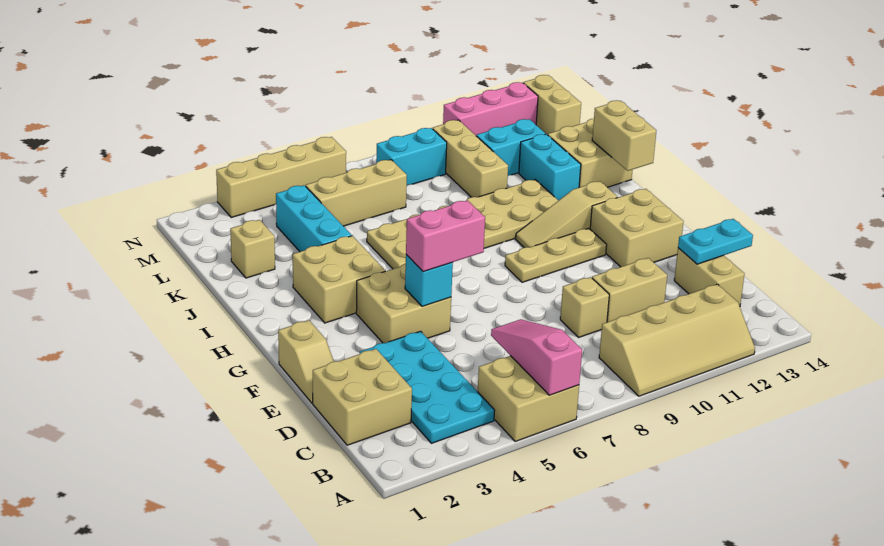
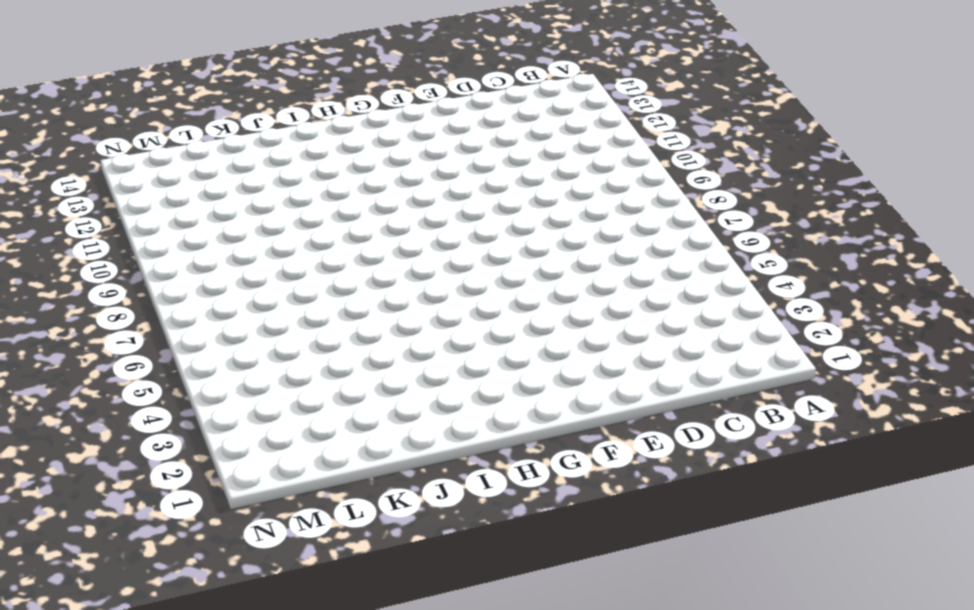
none -> tan brick A5:B6 level 1
none -> tan slope A9:B12 level 1 top B
none -> cyan plate B3:E4 level 1
none -> tan brick C1:D2 level 1

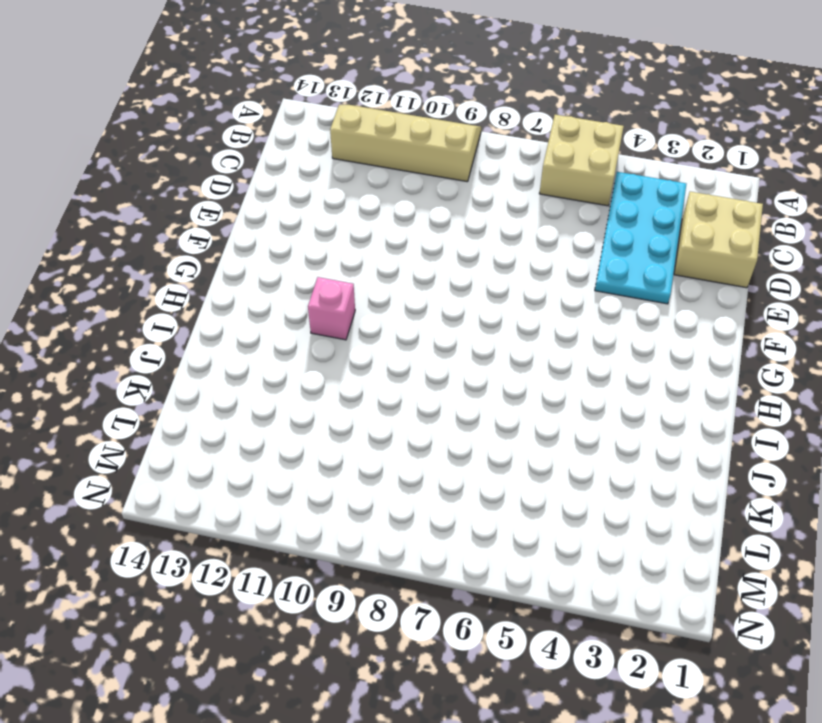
pink brick H11 level 1 -> tan slope H10:H12 level 1 top 12
none -> tan brick C13:D13 level 1
none -> tan brick D9 level 1
none -> tan brick D10:D11 level 1
none -> tan slope E1:F1 level 1 top F

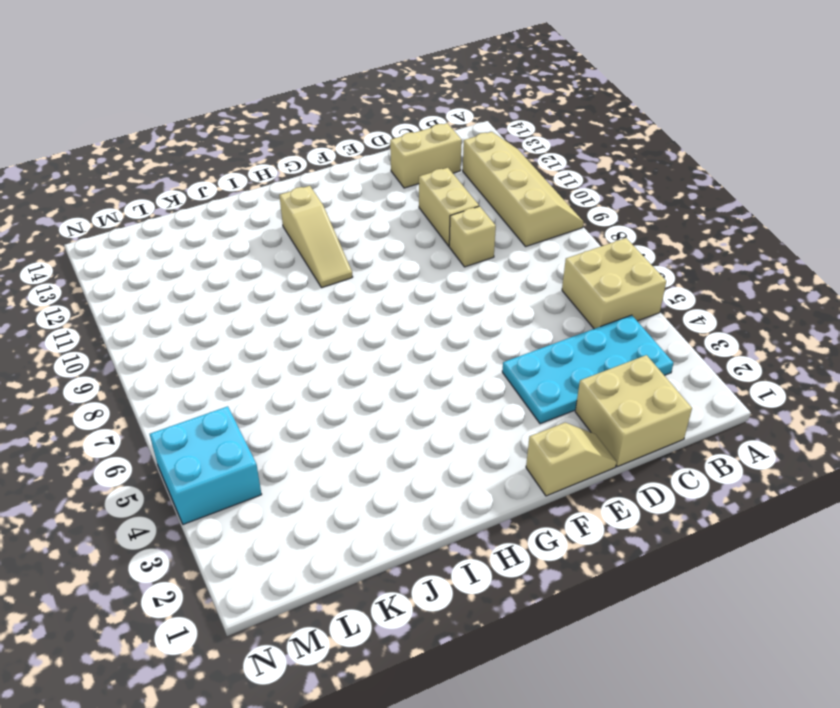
cyan brick M4:N5 level 1 -> tan brick N3:N6 level 1
none -> tan brick F4:G5 level 1
none -> tan brick F12:G13 level 1
none -> tan plate G9:G11 level 1
none -> tan brick H3:I4 level 1

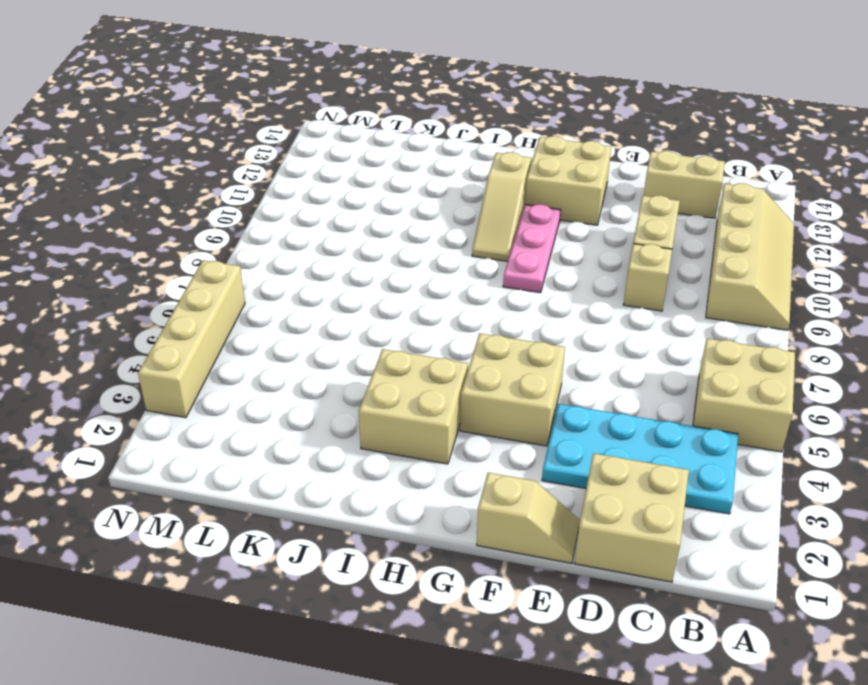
pink plate G9:G11 level 1 -> tan plate G9:G11 level 1
none -> tan plate I6:J11 level 1
none -> cyan brick J4:L4 level 1
none -> cyan brick J12:K12 level 1
none -> tan brick J13:K14 level 1

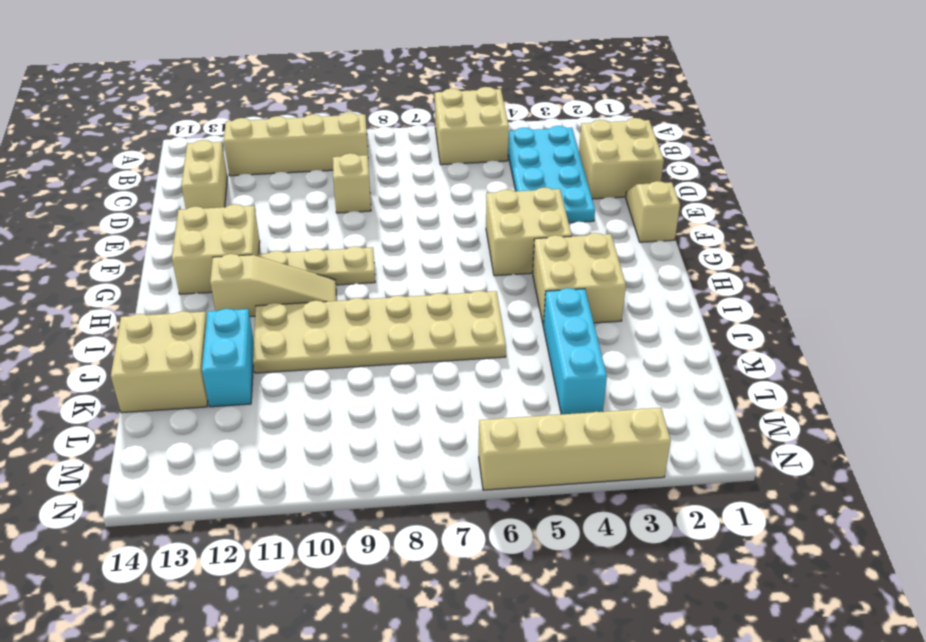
none -> tan brick D10:D11 level 1
none -> tan brick K2 level 1
none -> tan brick K10:M10 level 1
none -> tan brick L5:L7 level 1

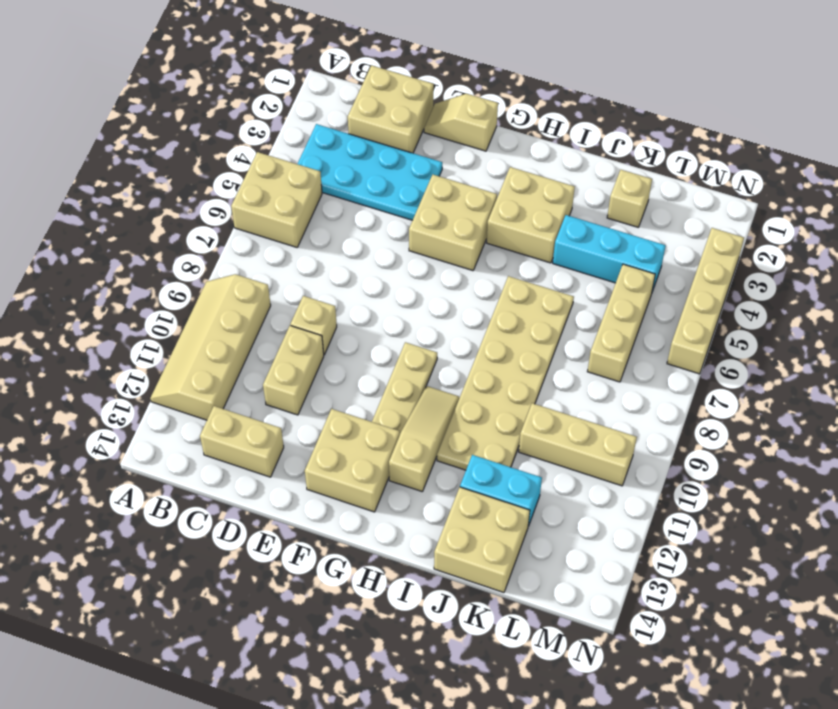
none -> cyan brick L11:L12 level 1
none -> cyan brick M8:M9 level 1
none -> tan brick M14:N14 level 1
none -> pink brick N11:N13 level 1

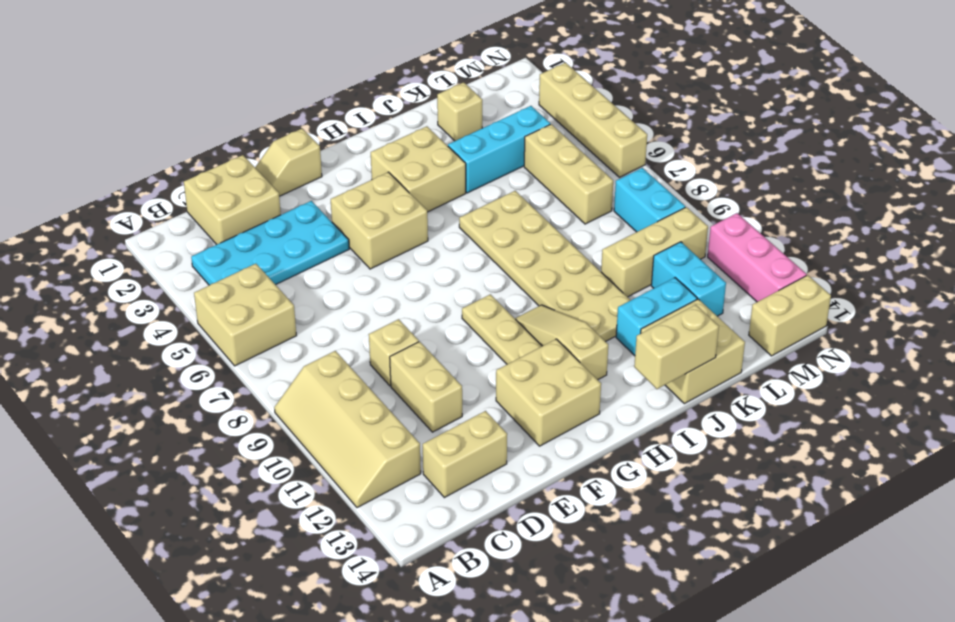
none -> pink slope A6:C6 level 2 top A
none -> cyan plate D13:D14 level 2
none -> cyan brick F5 level 2
none -> pink brick F5:F6 level 3

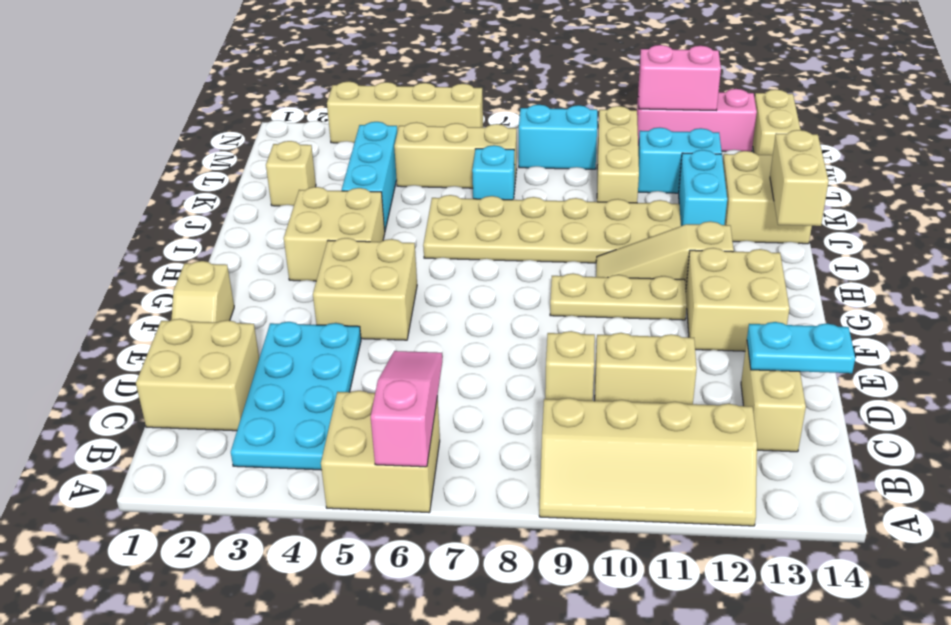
cyan brick K7 level 1 -> cyan brick F5 level 2
pink brick N11:N12 level 2 -> pink brick F5:F6 level 3

